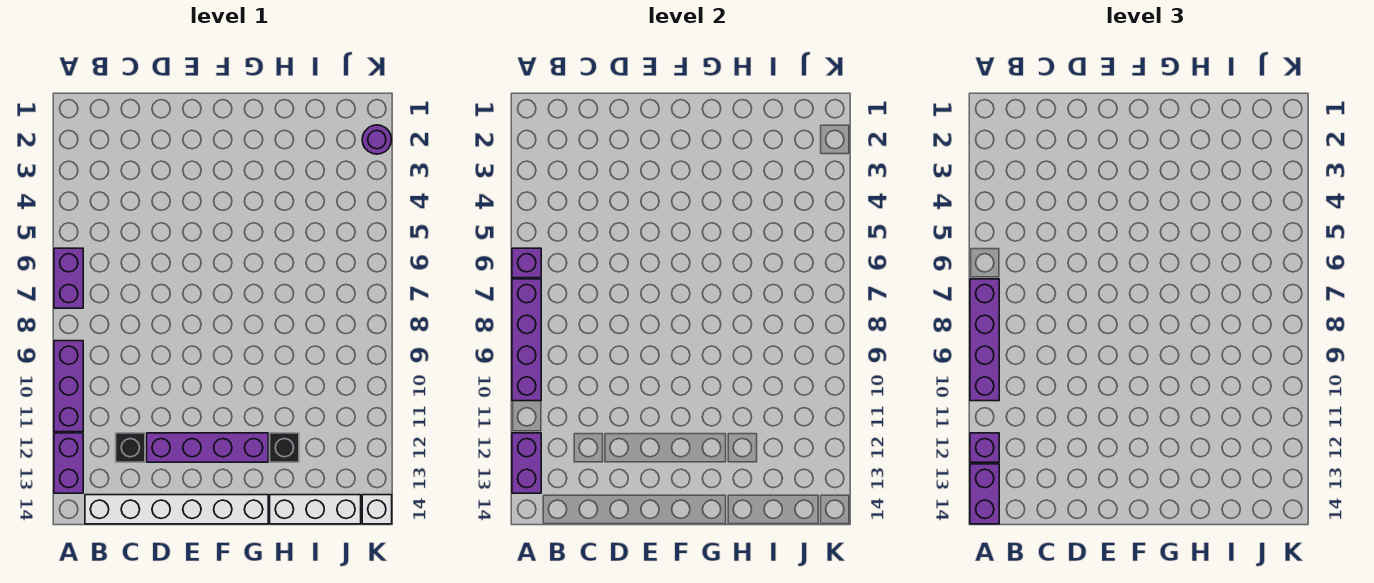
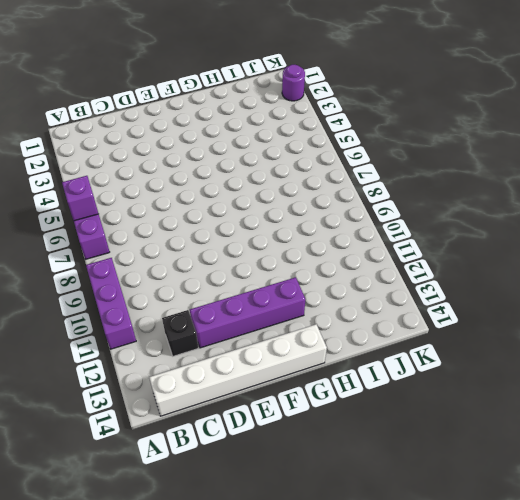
none -> purple brick A12:A13 level 1
none -> black brick H12 level 1
none -> white brick H14:J14 level 1

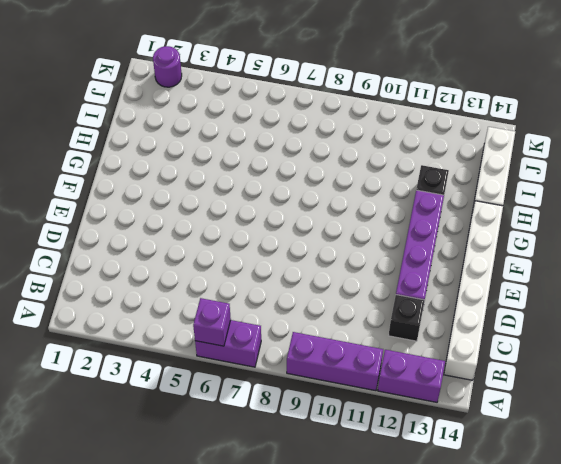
none -> white brick K14 level 1
none -> purple brick A7:A10 level 2
none -> purple brick A12:A13 level 2

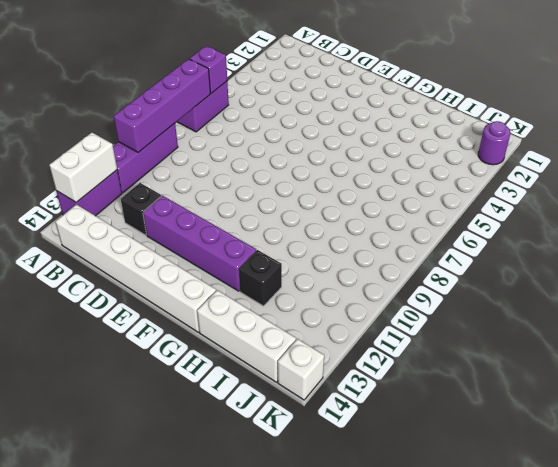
white brick A12:A13 level 2 -> purple brick A12:A13 level 2
none -> purple brick A7:A10 level 3
none -> purple brick A12 level 3
none -> purple brick A13:A14 level 3

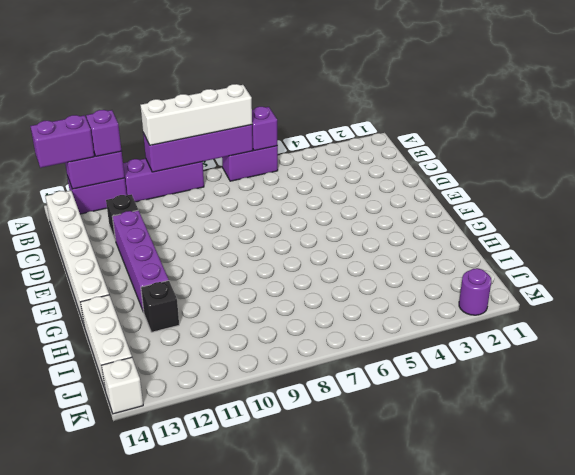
white brick A7:A10 level 3 -> purple brick A7:A10 level 3

